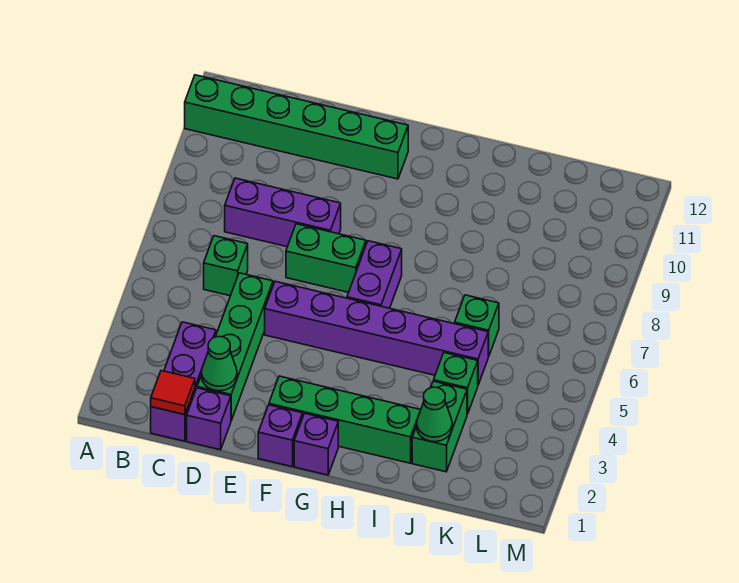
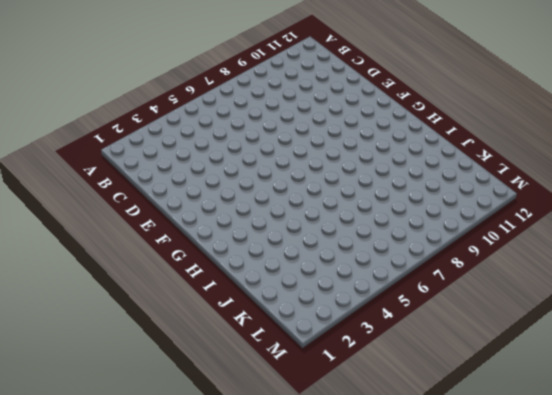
none -> green brick A11:F11 level 1
none -> purple brick C1:C3 level 1
none -> green brick C6 level 1

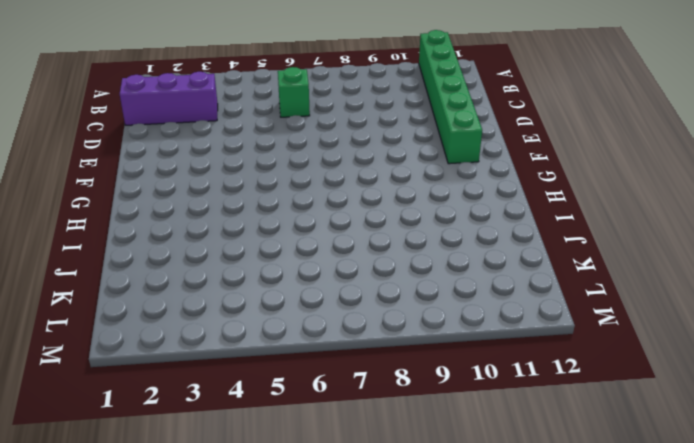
none -> purple brick C8:E8 level 1
none -> purple brick D1 level 1
none -> green brick D2:D5 level 1

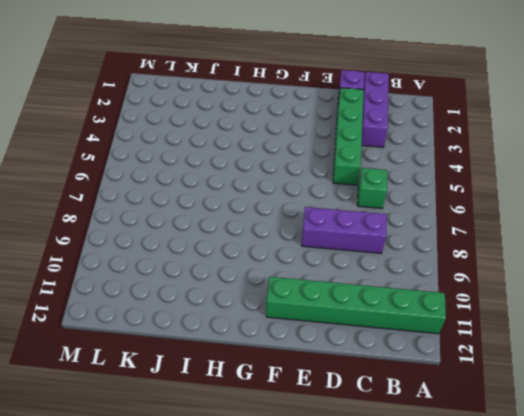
none -> purple brick E5:J5 level 1
none -> green brick E7:F7 level 1
none -> purple brick F1 level 1

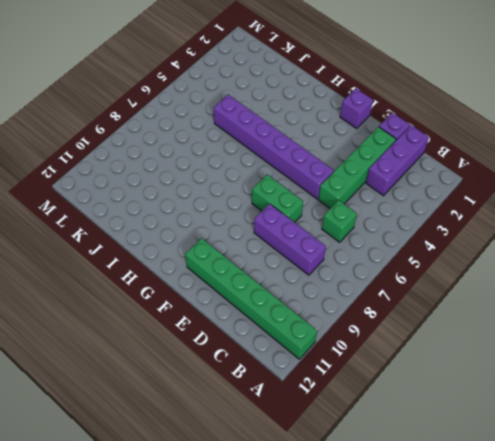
none -> green brick F2:I2 level 1
none -> purple brick G1 level 1
none -> purple brick G6:G7 level 1

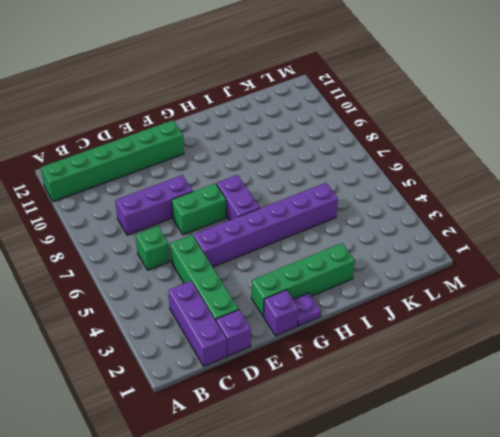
purple plate G1 level 1 -> purple brick G1 level 1
none -> green brick J2:J3 level 1
none -> green brick J4 level 1
none -> green brick J6 level 1

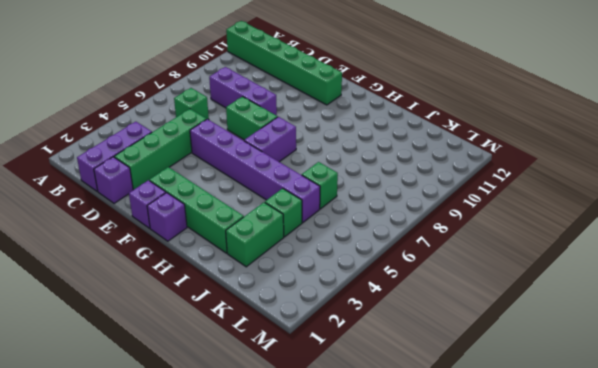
none -> red tile C1 level 2
none -> green cone D2 level 2
none -> green cone J2 level 2

